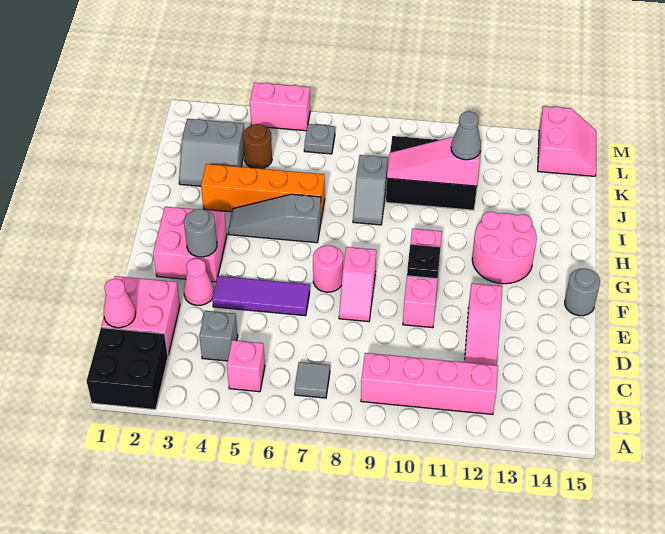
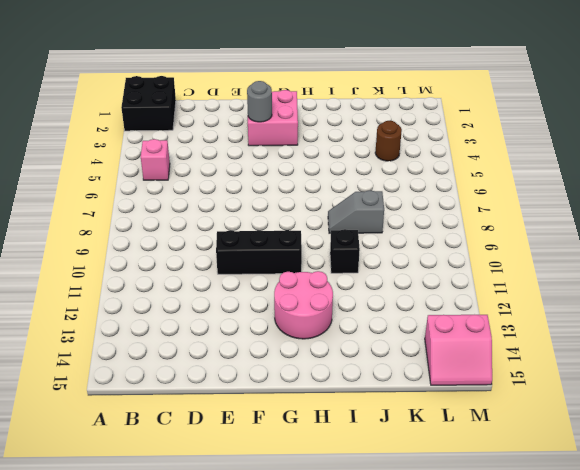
black brick E10:G10 level 1 -> pink brick E10:G10 level 1
black brick I10 level 1 -> none
none -> grey tile B7 level 1
none -> pink brick B9:B12 level 1
none -> pink brick C1:D2 level 1

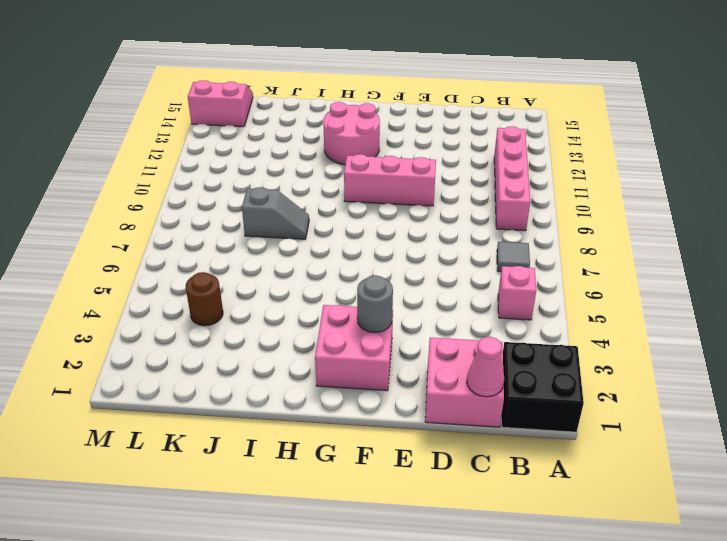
none -> grey brick C4 level 1
none -> pink slope C12:E12 level 1 top E
none -> pink cone E3 level 1

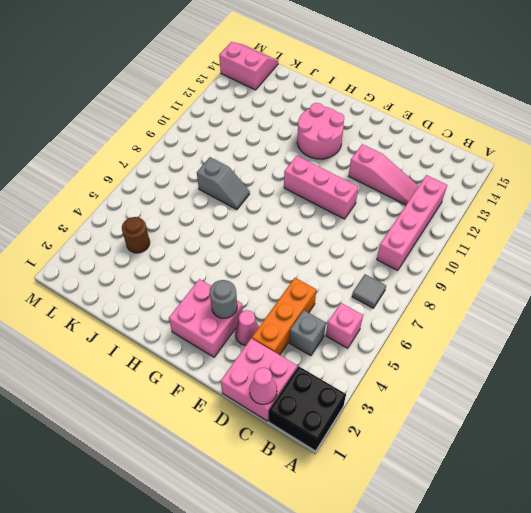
orange brick D3:D5 level 1 -> none
none -> purple tile E4:E6 level 1
none -> pink slope E8:F8 level 1 top F
none -> pink round brick F7 level 1

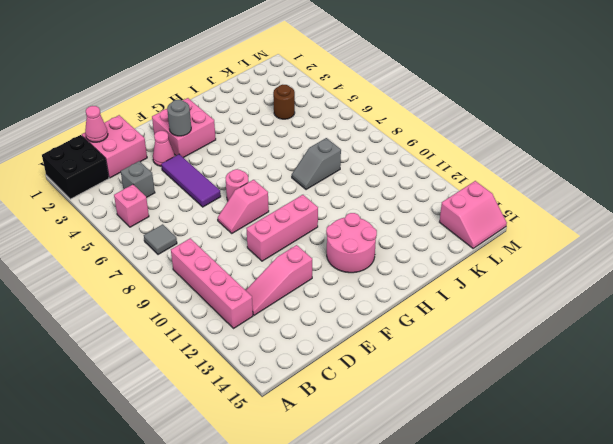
none -> grey round brick F15 level 1
none -> grey slope H4:H6 level 1 top 6
none -> orange brick I3:I6 level 1

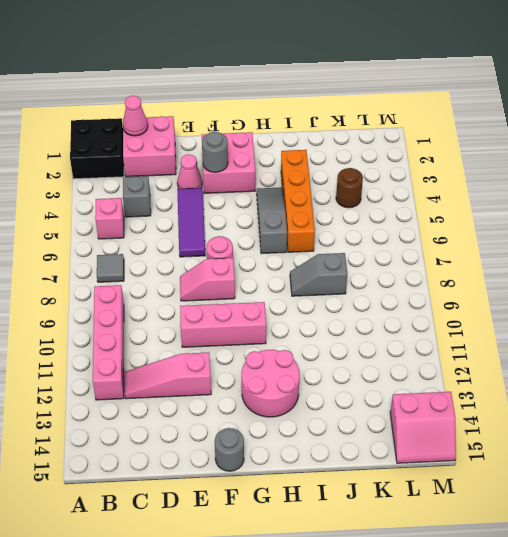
none -> grey slope J2:K3 level 1 top K
none -> black brick J9:K11 level 1
none -> grey plate L6 level 1

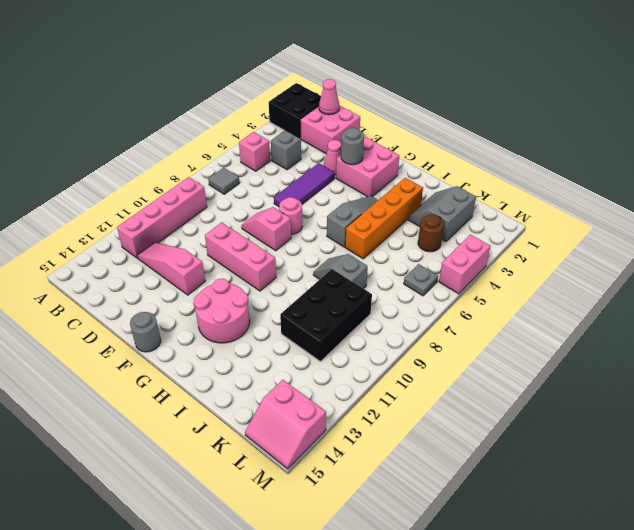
none -> black plate F10 level 2
none -> pink slope J9:J11 level 2 top 11
none -> grey cone J11 level 3

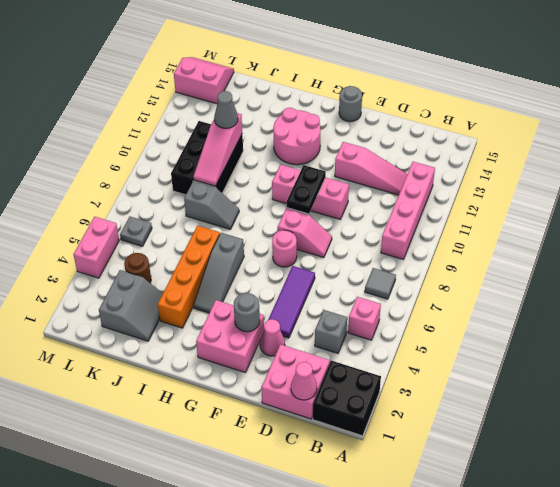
black plate F9:F10 level 2 -> black plate F10 level 2

